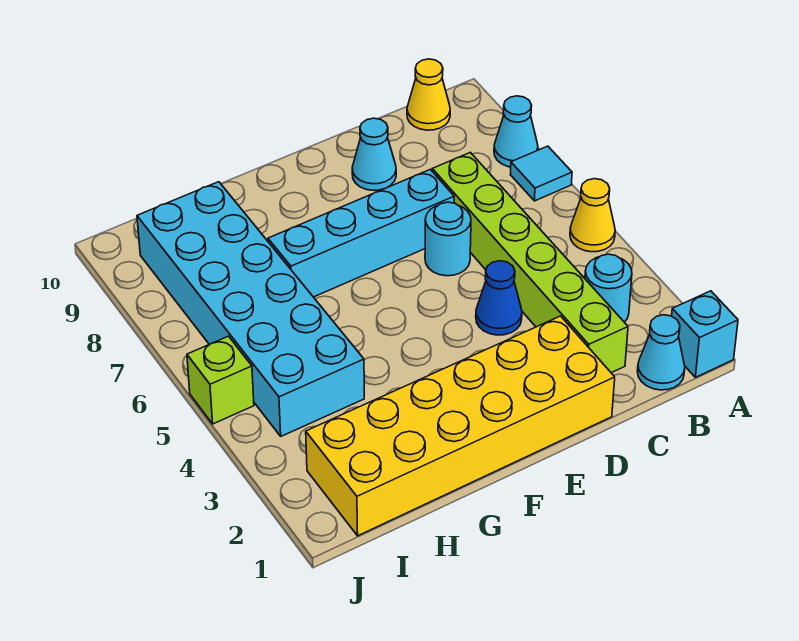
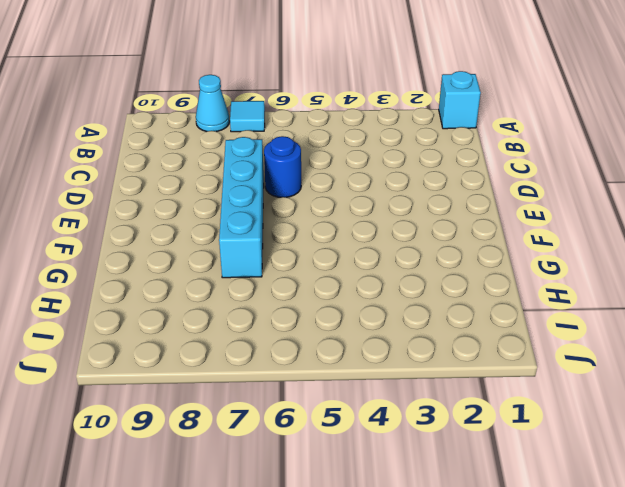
blue round brick D6 level 1 -> cyan round brick D6 level 1
none -> yellow cone A5 level 1
none -> cyan cone B1 level 1
none -> cyan round brick B3 level 1

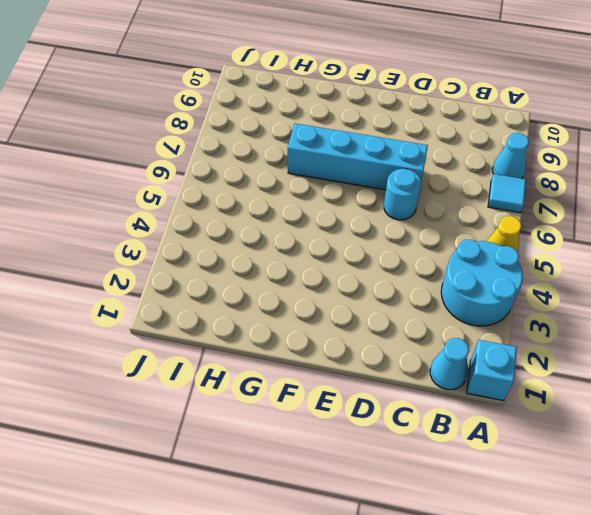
cyan round brick A3:B4 level 1 -> cyan round brick B3 level 1
none -> yellow cone B10 level 1
none -> lime brick C2:C7 level 1
none -> yellow brick D1:I2 level 1

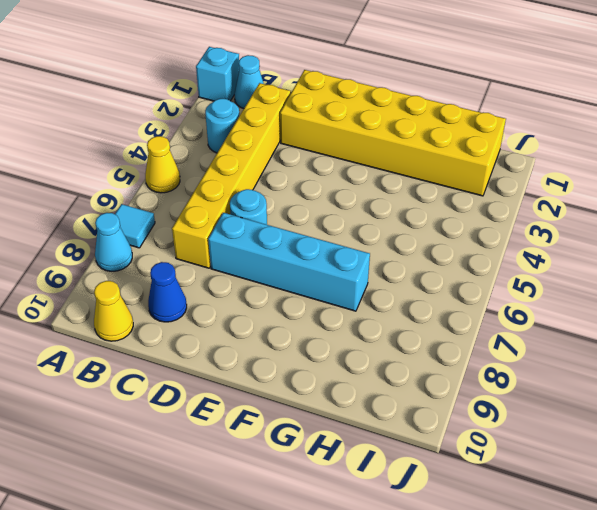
yellow brick C2:C7 level 1 -> lime brick C2:C7 level 1
blue cone C9 level 1 -> blue cone D4 level 1
none -> cyan cone D9 level 1
none -> cyan brick H4:I9 level 1
none -> lime brick J5 level 1

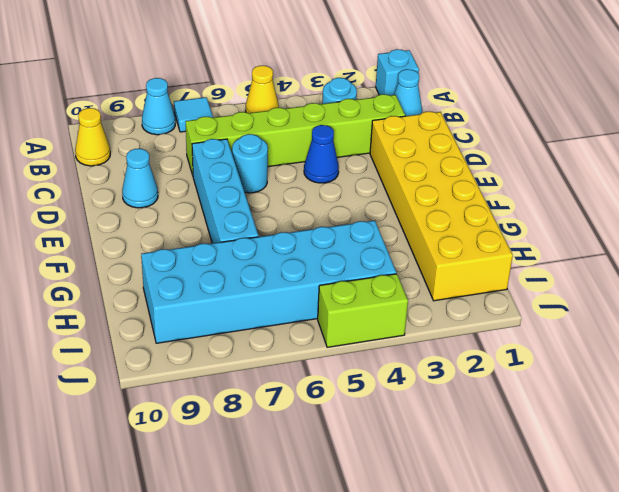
lime brick J4:J5 level 1 -> lime brick J5 level 1

